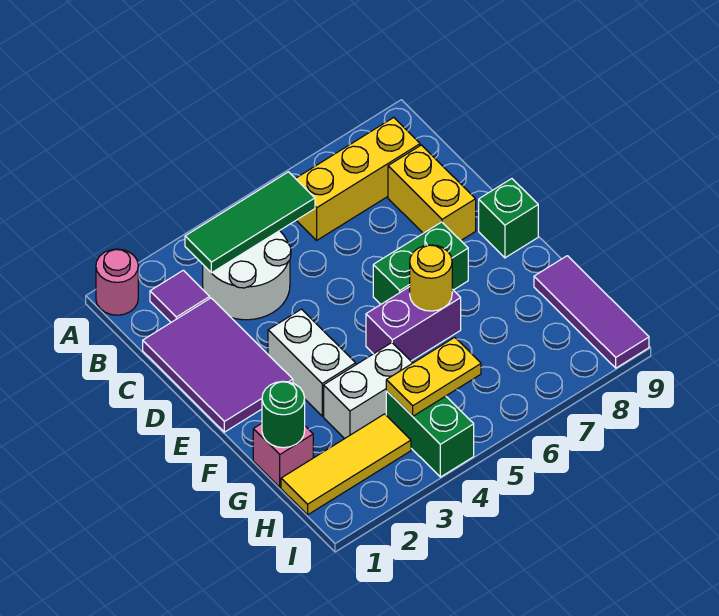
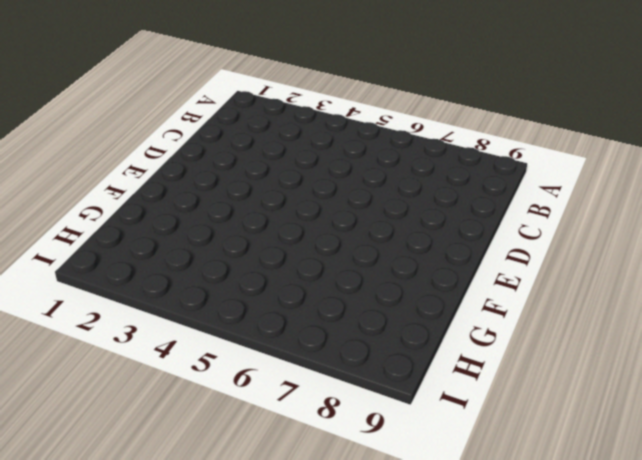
none -> pink round brick A1 level 1
none -> purple tile B2 level 1
none -> white round brick B3:C4 level 1

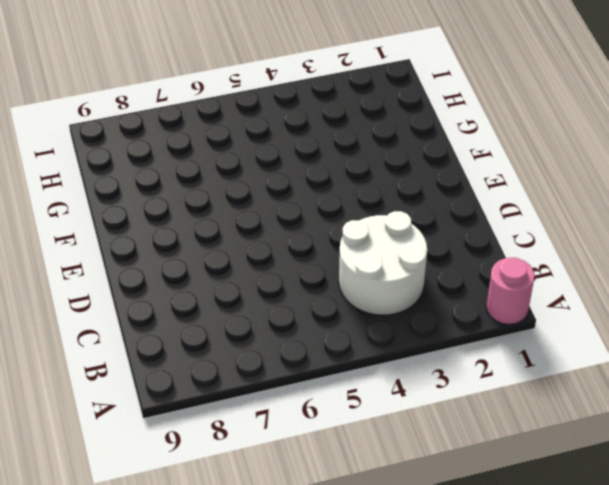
none -> purple tile B2 level 1
none -> yellow brick B6:B8 level 1
none -> purple tile C1:E2 level 1

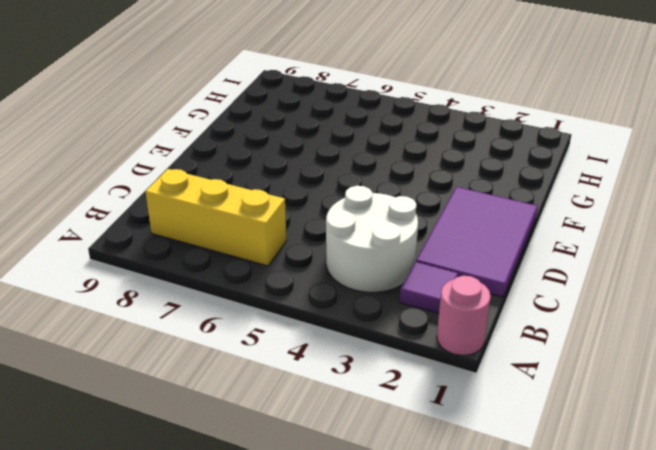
none -> yellow brick C8:D8 level 1
none -> white brick E3:F3 level 1
none -> green brick E6:E7 level 1

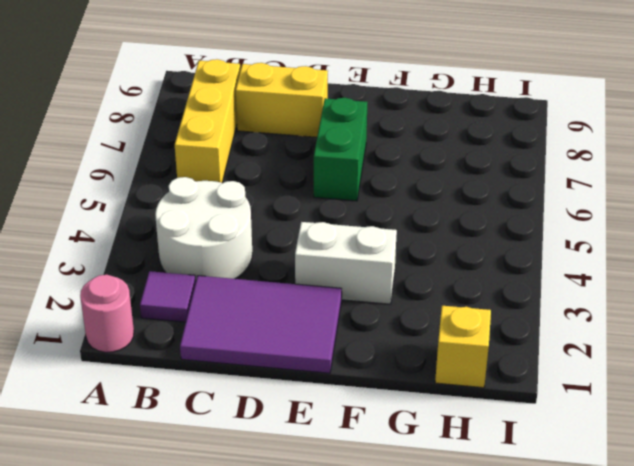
yellow brick H1 level 1 -> yellow tile H1:H3 level 1
none -> green brick E9 level 1
none -> purple brick F5:F6 level 1
none -> pink brick G1 level 1

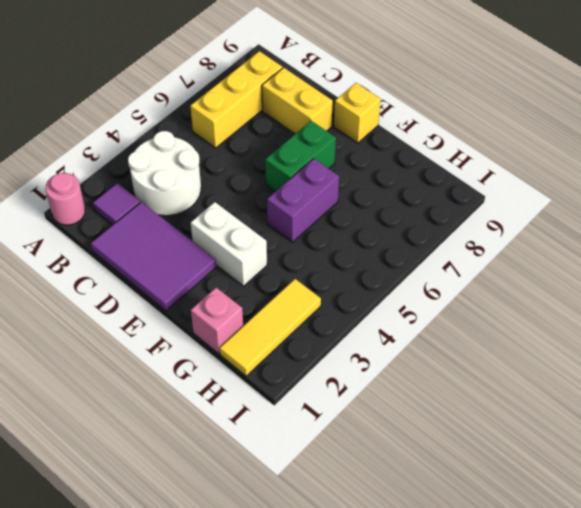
yellow brick E9 level 1 -> green brick E9 level 1
none -> white brick G3:G4 level 1
none -> purple tile G9:I9 level 1
none -> green brick H4:I4 level 1

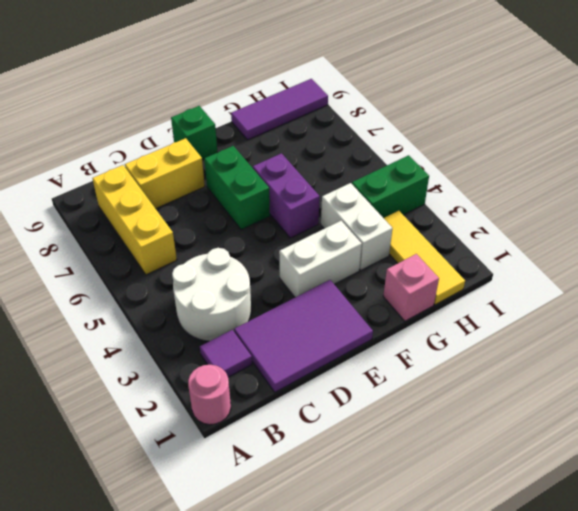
none -> green tile B3:B5 level 2
none -> yellow round brick F6 level 2
none -> green round brick G1 level 2

